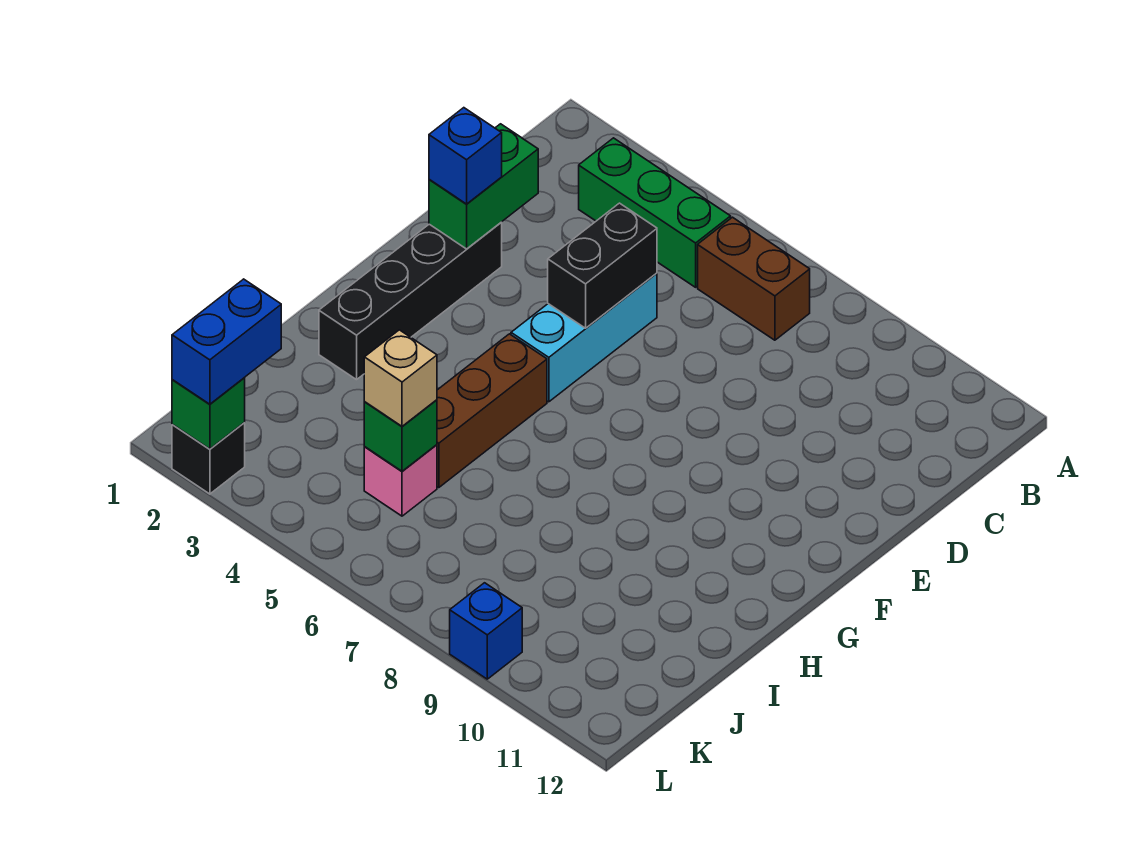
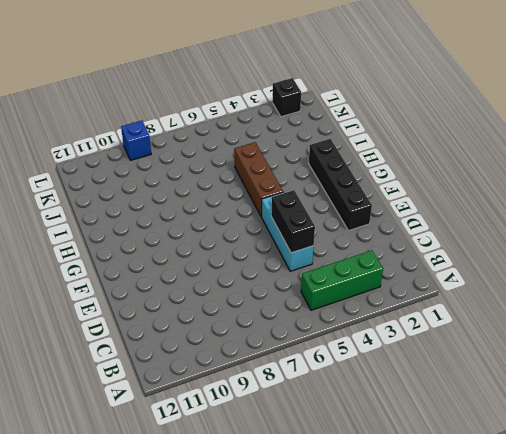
none -> brown brick B6:B7 level 1
none -> pink brick J5 level 1
none -> green brick D2:E2 level 2

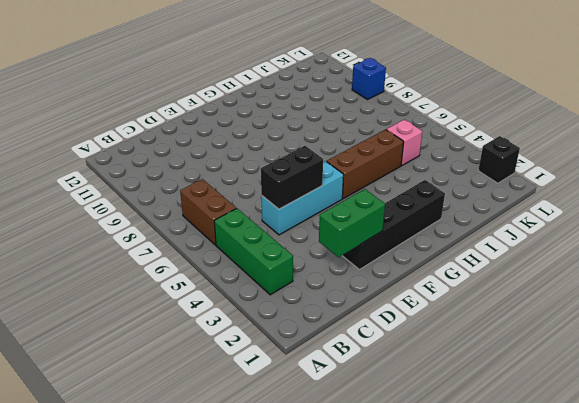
none -> green brick J5 level 2
none -> green brick L2 level 2
none -> blue brick E2 level 3

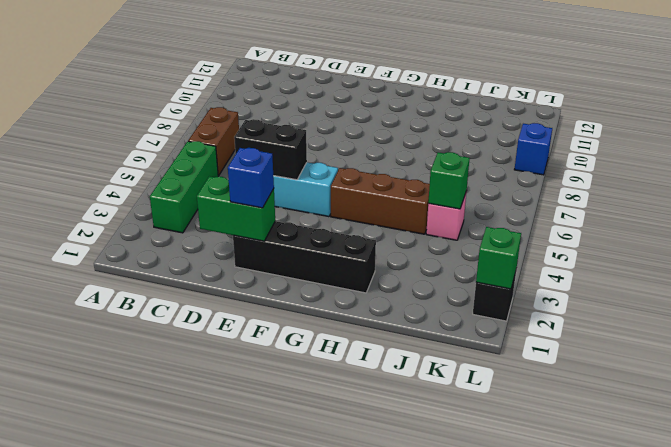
none -> tan brick J5 level 3
none -> blue brick K2:L2 level 3

